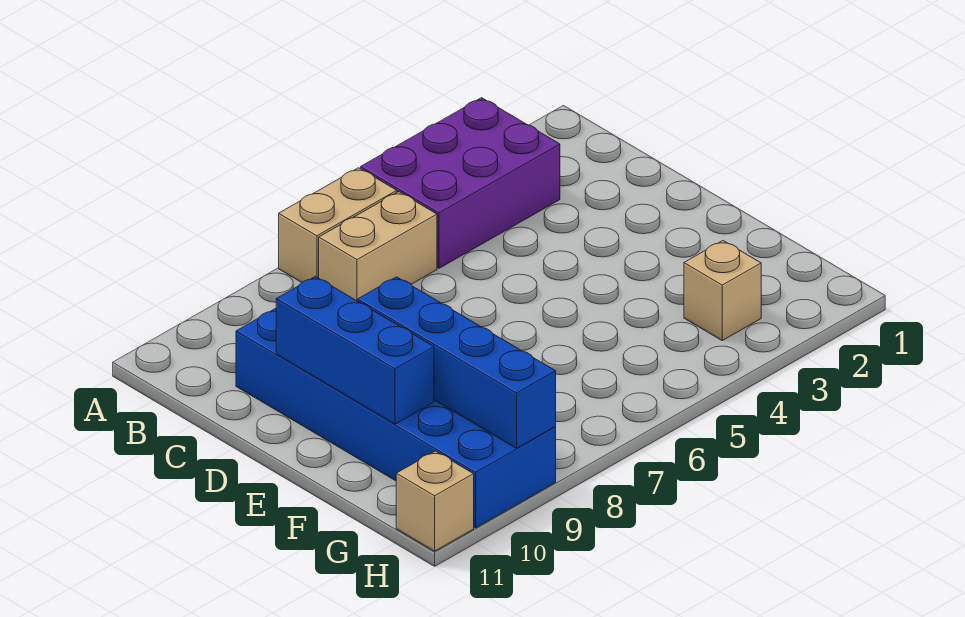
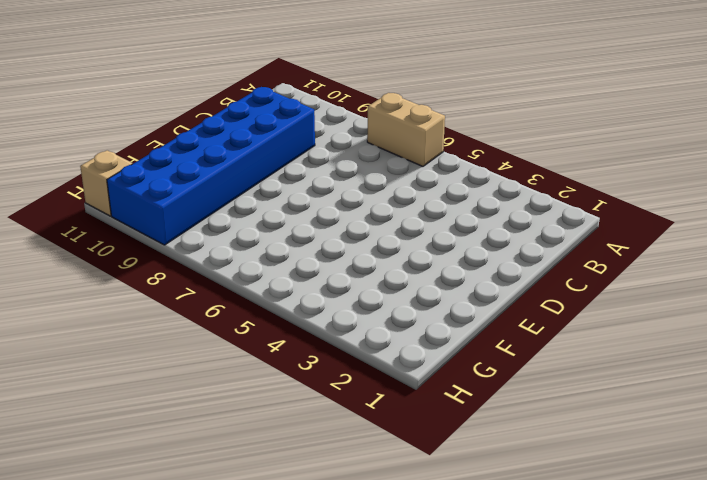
none -> purple brick A3:B5 level 1
none -> tan brick B6:B7 level 1

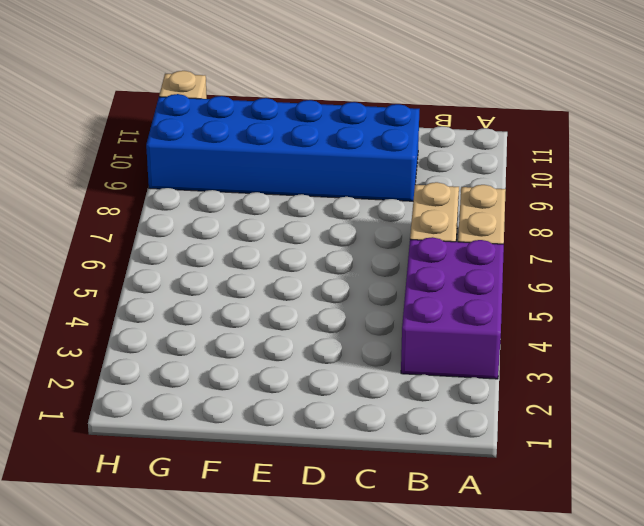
none -> tan brick G3 level 1
none -> blue brick D10:F10 level 2

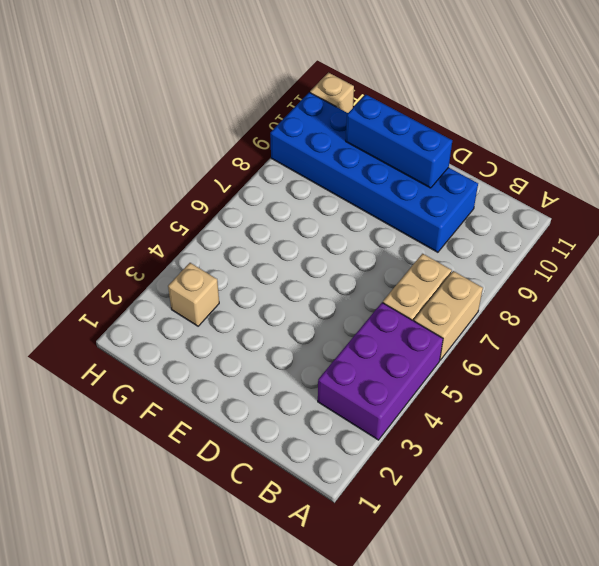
none -> blue brick E9:H9 level 2

